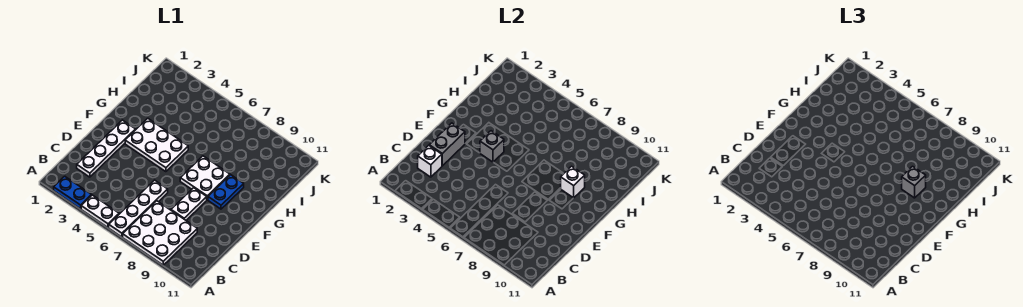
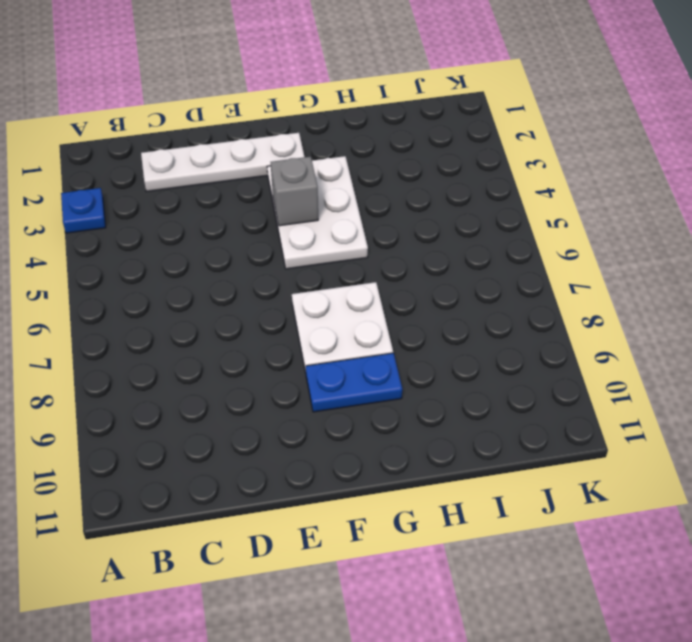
blue plate A3 level 1 -> blue plate A2:A3 level 1
none -> white plate A4:A5 level 1
none -> white plate A6:D6 level 1
none -> white plate A7:C9 level 1

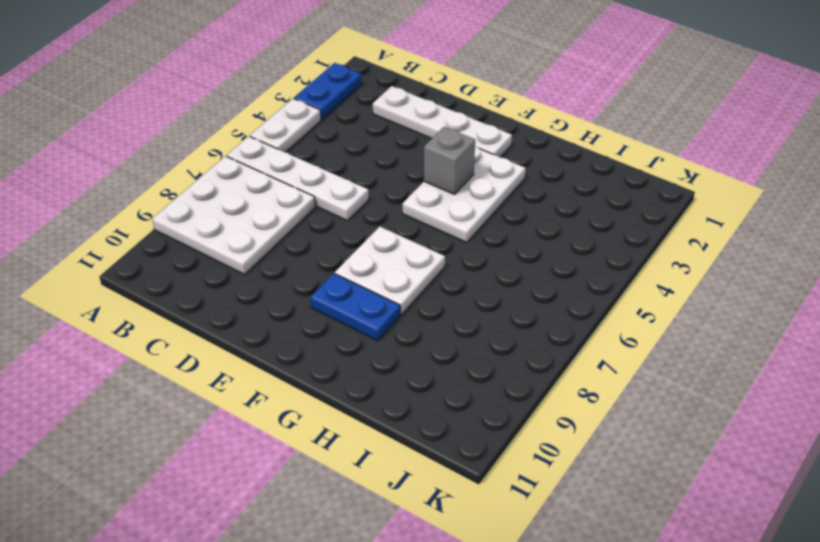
none -> white plate D8:E8 level 1
none -> white brick C2 level 2
none -> grey brick D2:E2 level 2

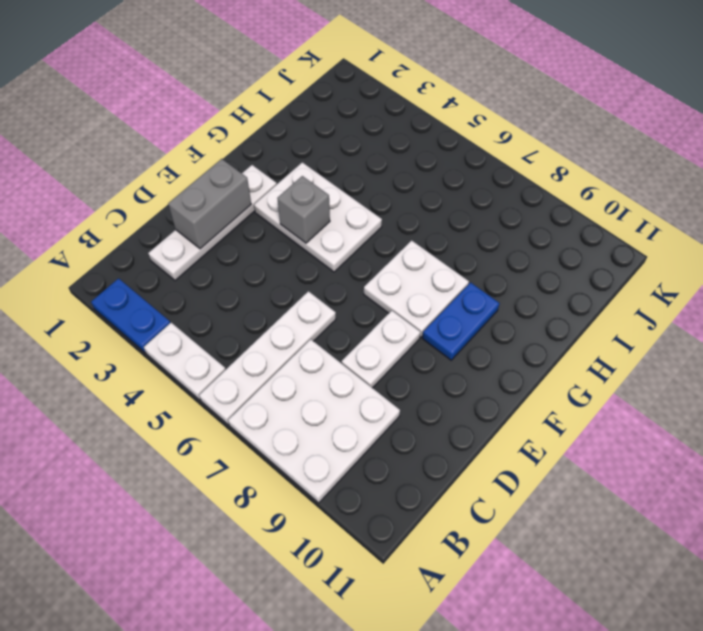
none -> white brick C2 level 2
none -> white brick G9 level 2
none -> grey brick G9 level 3

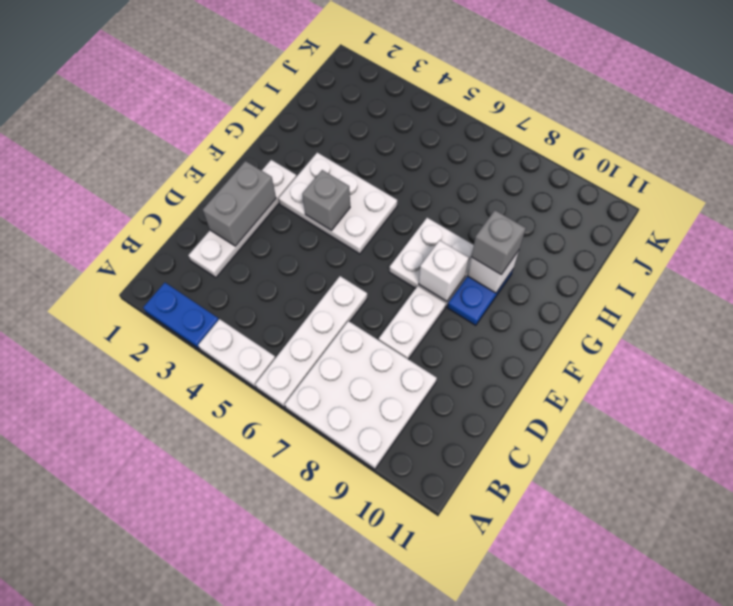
white brick F8 level 2 -> white brick C2 level 2

